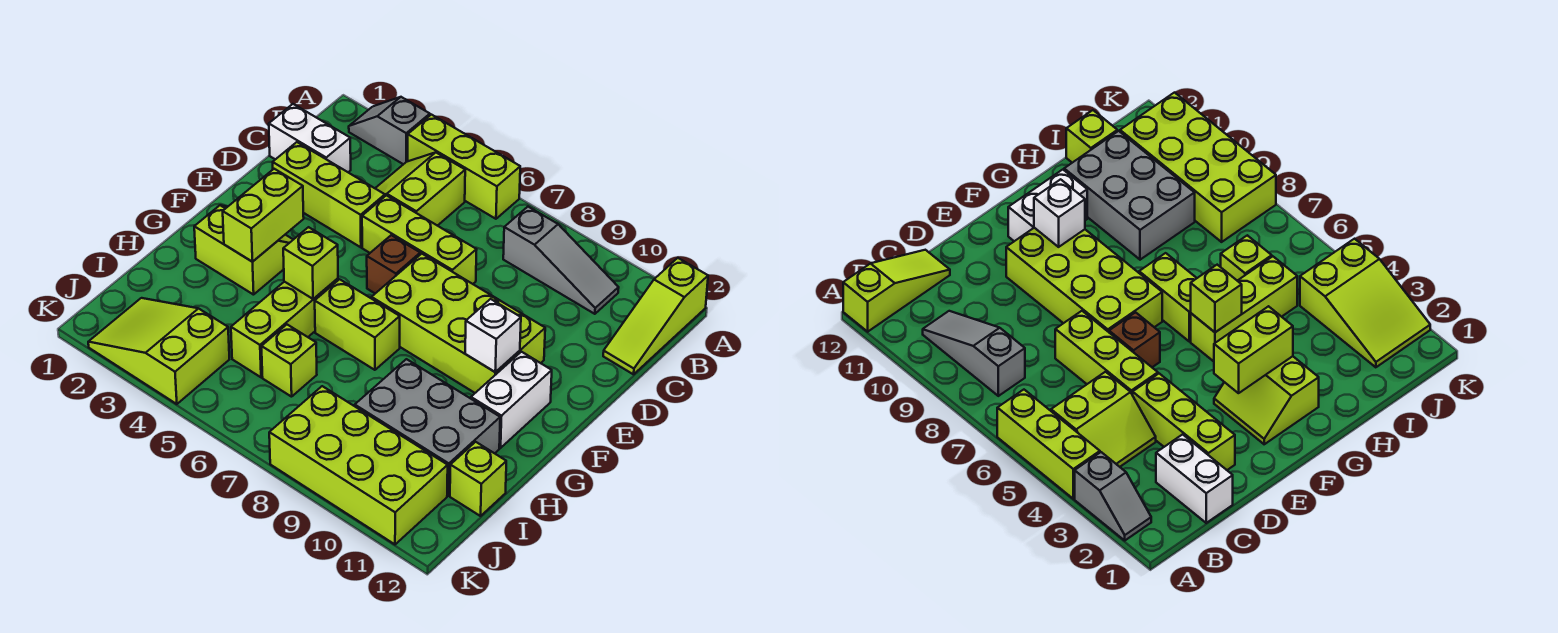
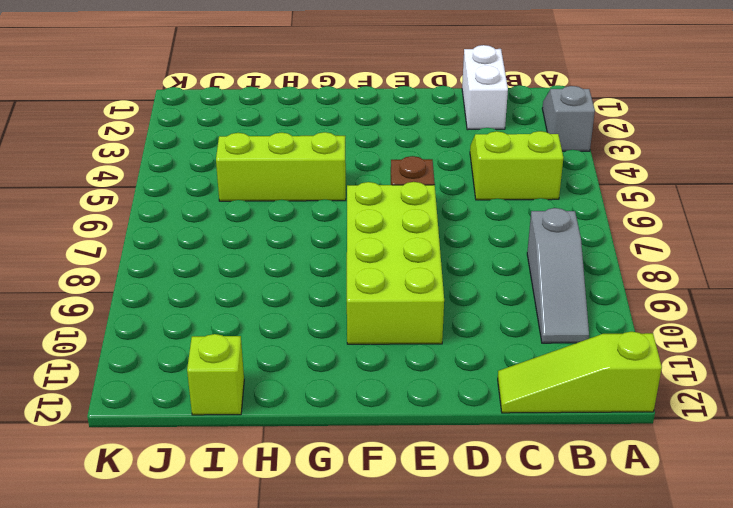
none -> lime brick A4:A6 level 1
none -> lime brick D2:D4 level 1
none -> lime brick D5:D7 level 1

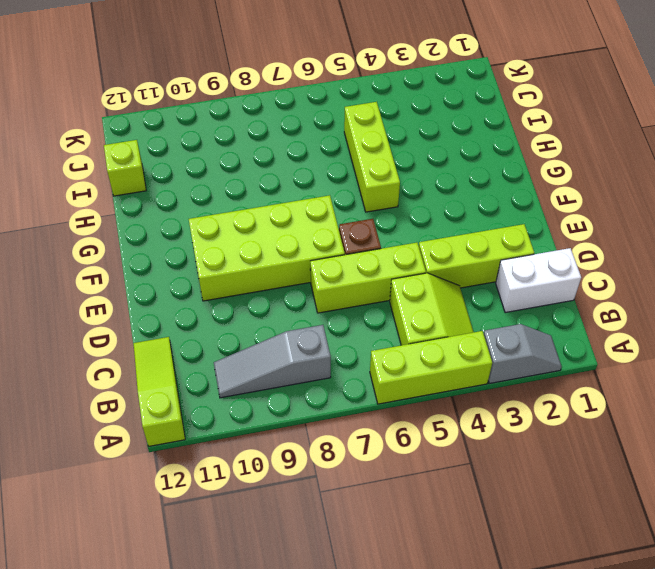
none -> lime slope F2:G3 level 1 top G
none -> white brick F11:G11 level 1
none -> lime brick G6:G7 level 1

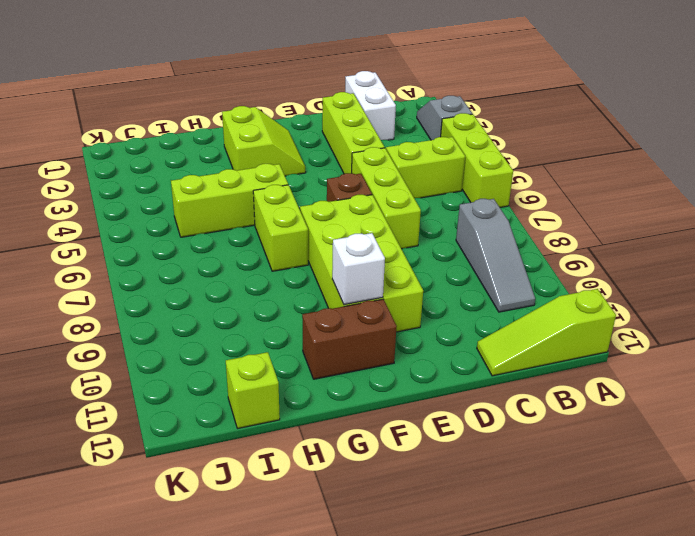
brown brick F11:G11 level 1 -> white brick F11:G11 level 1
none -> grey brick H9:I11 level 1
none -> lime brick I6 level 1
none -> lime slope J2:K4 level 1 top 4

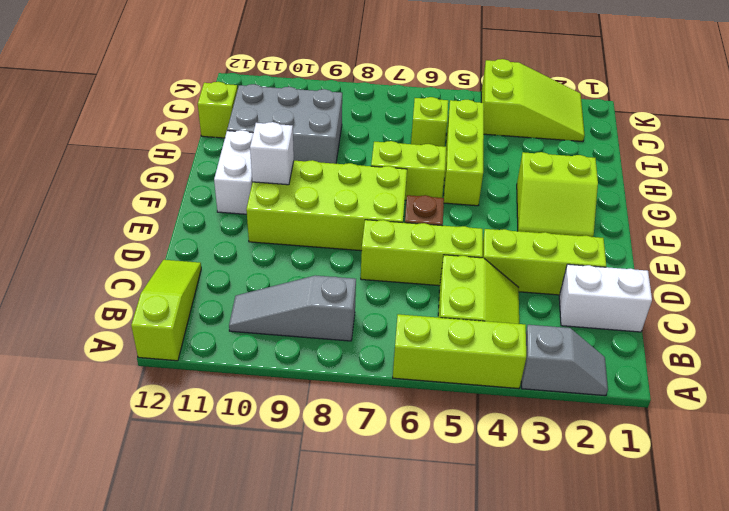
none -> lime brick J8:K11 level 1
none -> lime brick F3:G3 level 2
none -> lime brick G5 level 2

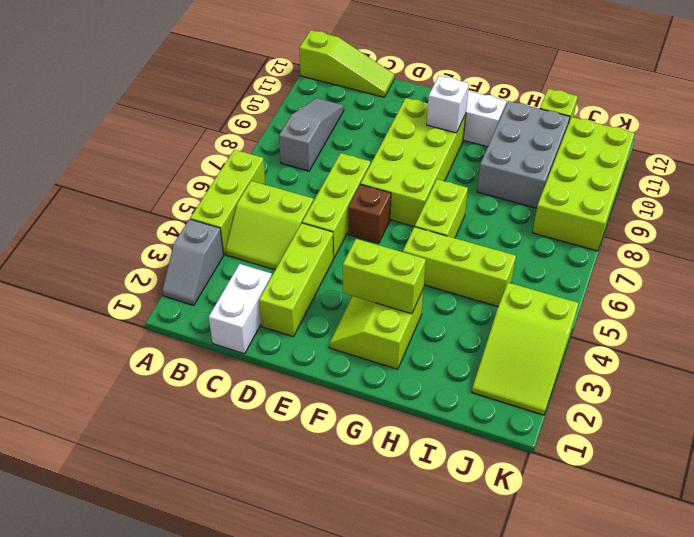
none -> lime brick I6 level 1
none -> lime brick G5 level 2

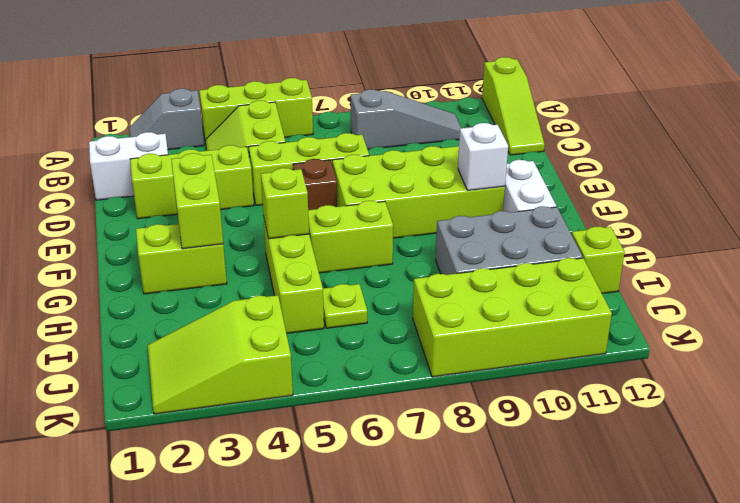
lime plate I6 level 1 -> lime brick I6 level 1

